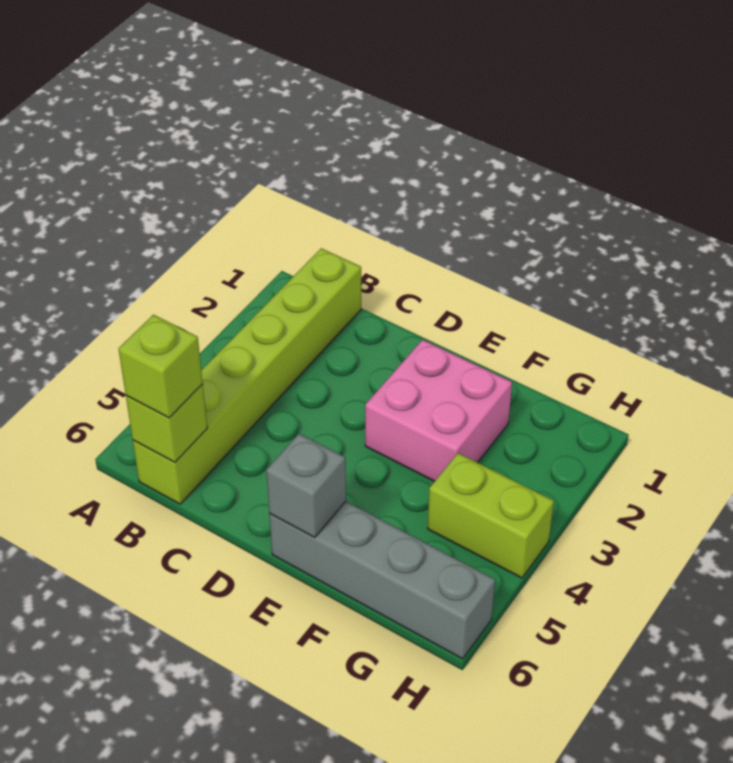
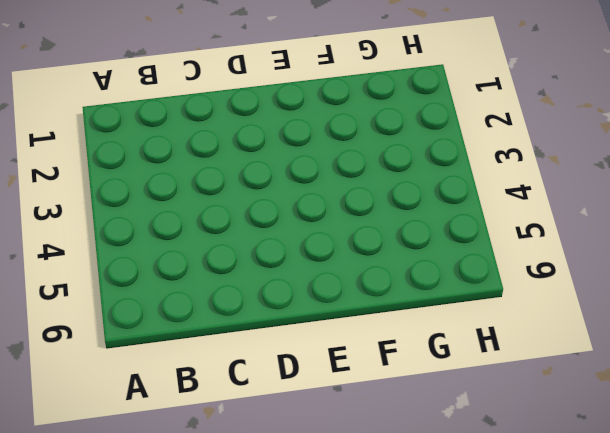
none -> lime brick B1:B6 level 1
none -> pink brick E2:F3 level 1

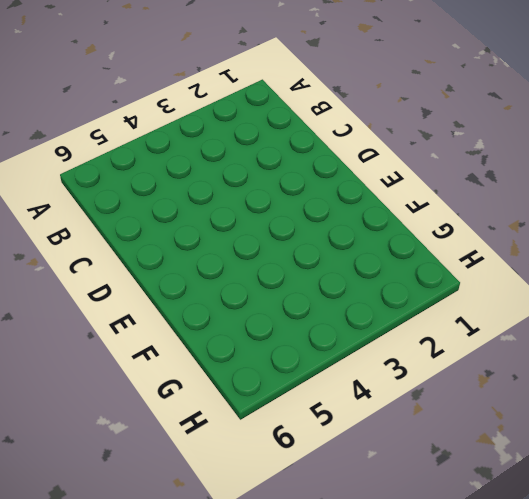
none -> lime brick B1:B6 level 1
none -> pink brick E2:F3 level 1

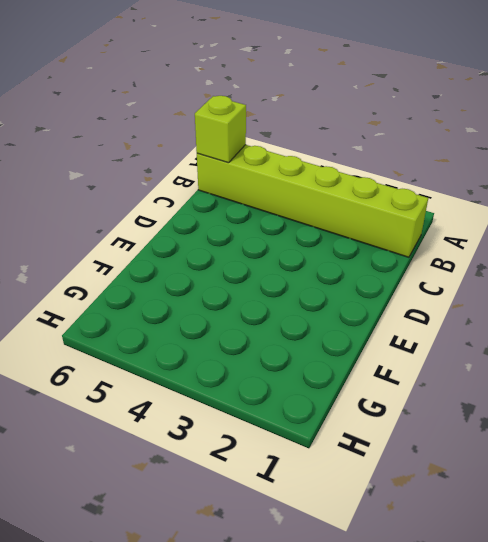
none -> pink brick E2:F3 level 1
none -> grey brick E6:H6 level 1

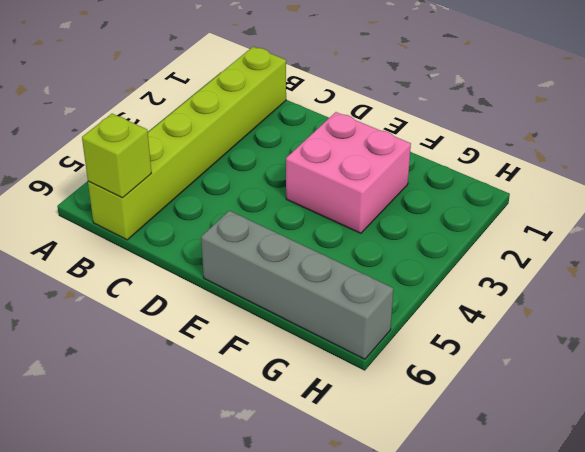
none -> lime brick G4:H4 level 1
none -> grey brick E6 level 2

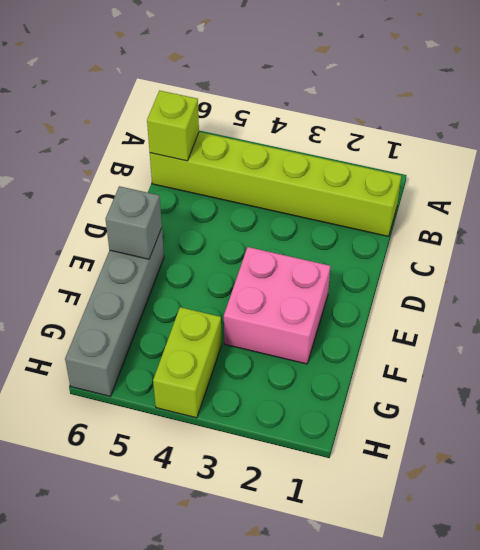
none -> lime brick B6 level 3

